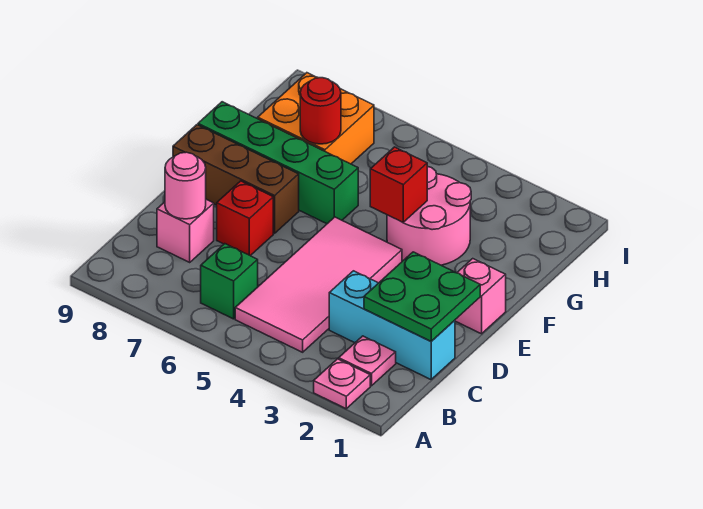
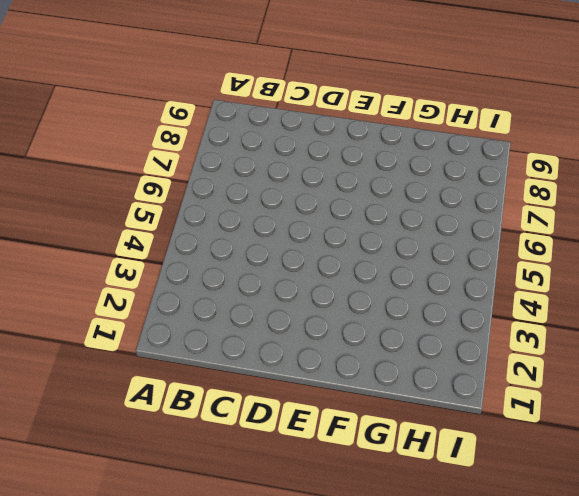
none -> pink plate A2 level 1
none -> pink plate B2 level 1
none -> pink tile B4:E5 level 1

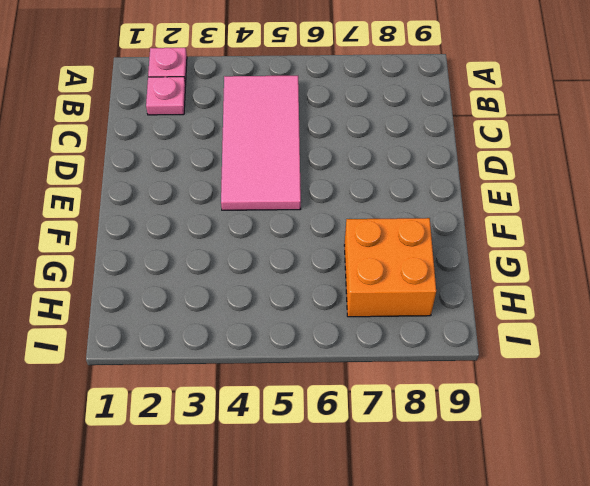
none -> green brick B6 level 1
none -> cyan brick C1:C3 level 1
none -> pink brick C8 level 1

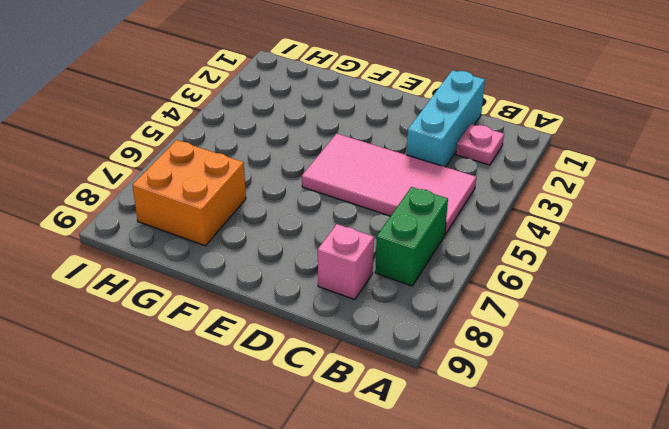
green brick B6:B7 level 1 -> green brick B6 level 1
none -> pink plate A2 level 1
none -> red brick D7 level 1
none -> pink brick E1 level 1

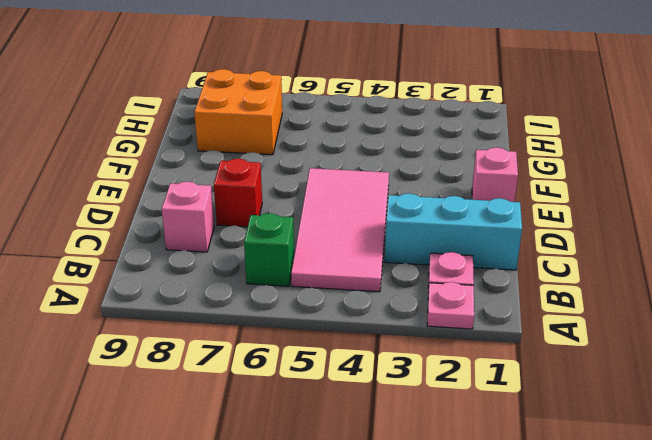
none -> brown brick E7:E9 level 1
none -> pink round brick F3:G4 level 1
none -> green brick F6:F9 level 1

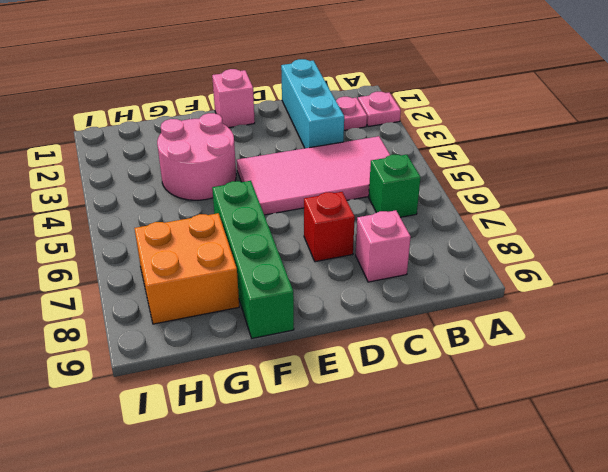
none -> brown brick E7:E9 level 1
none -> green plate C1:D2 level 2
none -> pink round brick C8 level 2

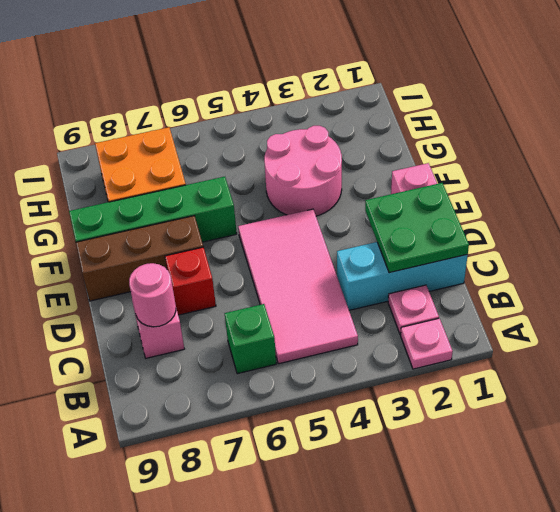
none -> red brick F4 level 2
none -> red round brick G7 level 2

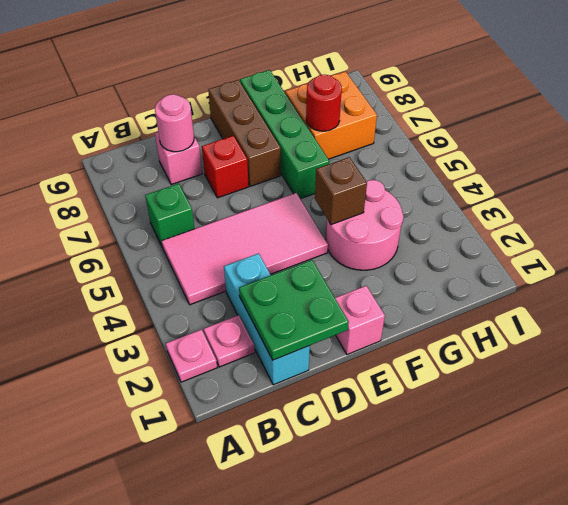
brown brick F4 level 2 -> red brick F4 level 2

